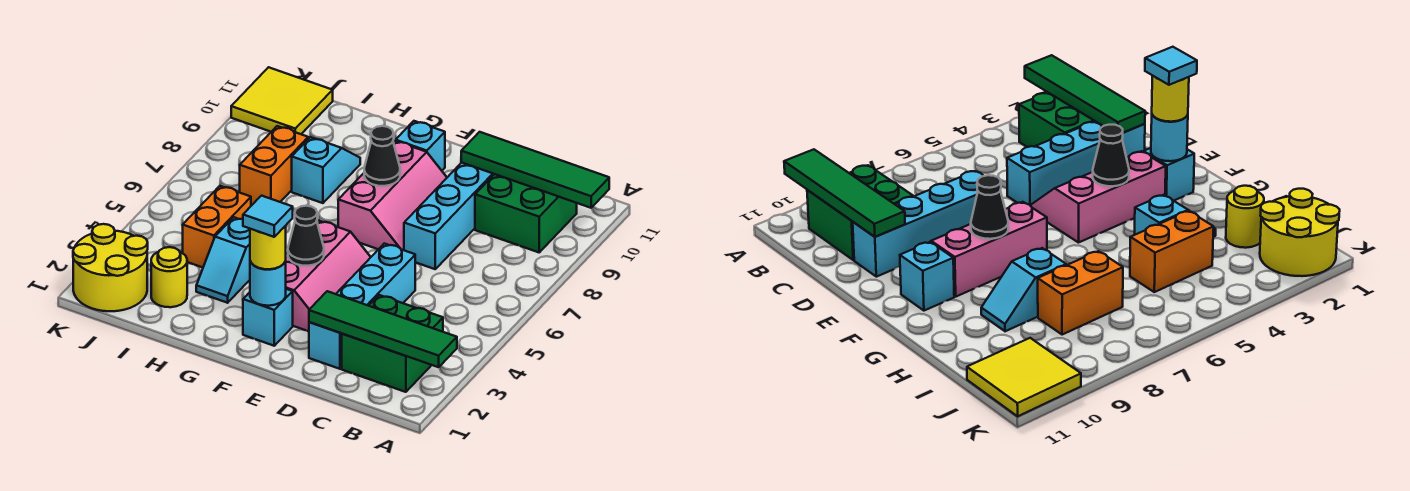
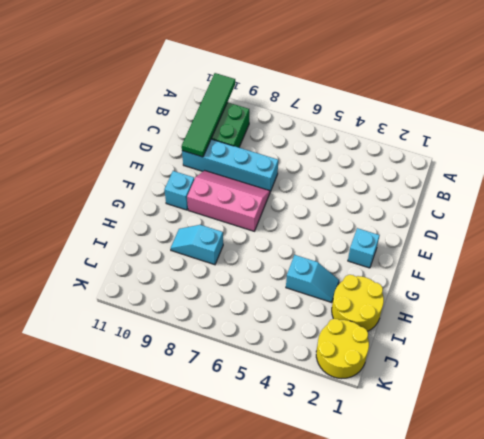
yellow round brick H1:I2 level 1 -> yellow round brick I2 level 1
none -> green brick B2:C3 level 1
none -> cyan brick D2:D5 level 1
none -> pink slope E3:F5 level 1 top F

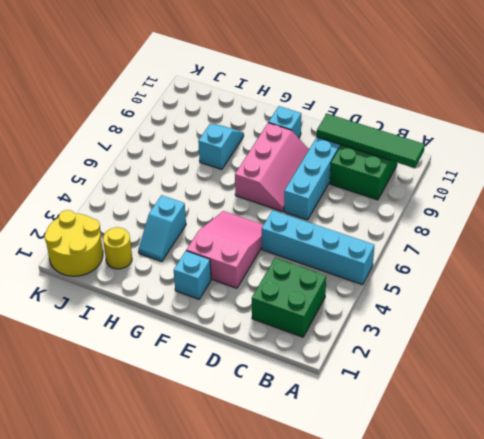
cyan brick A5:D5 level 1 -> cyan brick D2:D5 level 1
pink slope E3:F5 level 1 top 3 -> pink slope E3:F5 level 1 top F
none -> orange brick I4:I5 level 1
none -> orange brick I7:I8 level 1
none -> yellow tile J10:K11 level 1

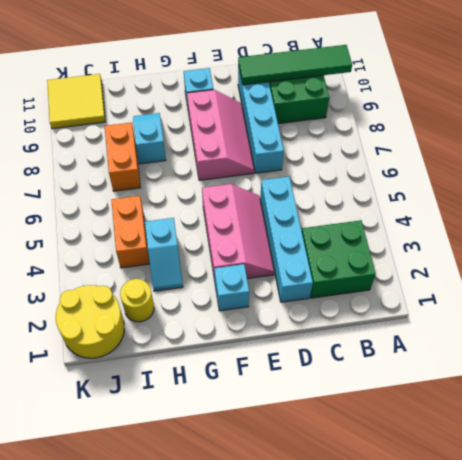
none -> green tile A2:D2 level 2
none -> cyan round brick F2 level 2
none -> black cone F4 level 2

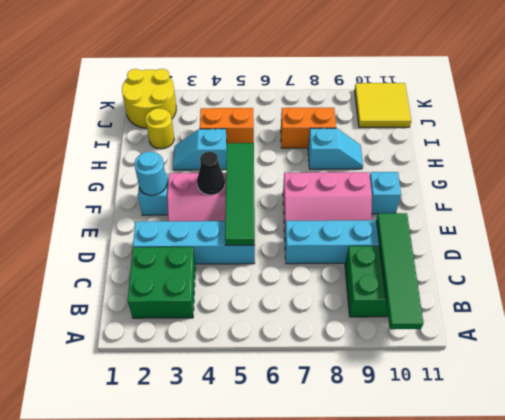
green tile D5:G5 level 2 -> green tile A2:D2 level 2
none -> black cone F8 level 2
none -> yellow round brick F2 level 3
none -> cyan tile F2 level 4

